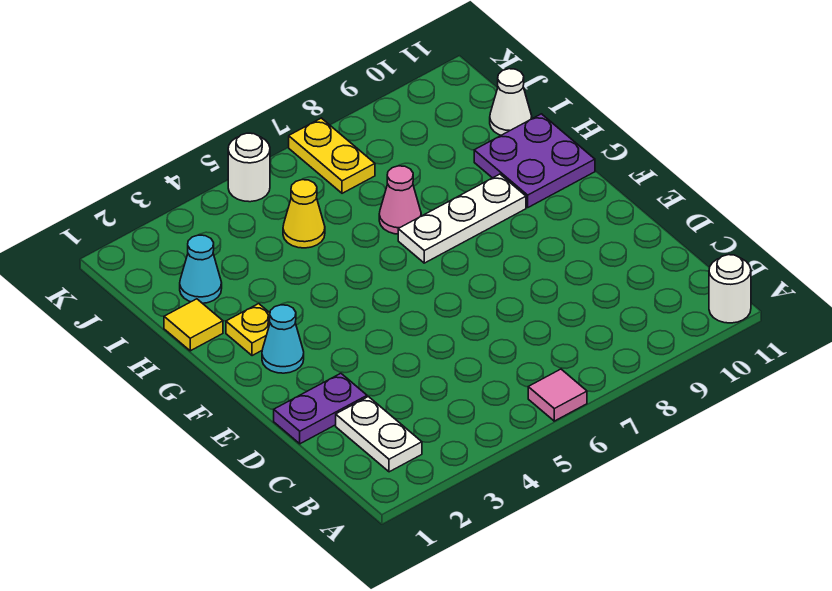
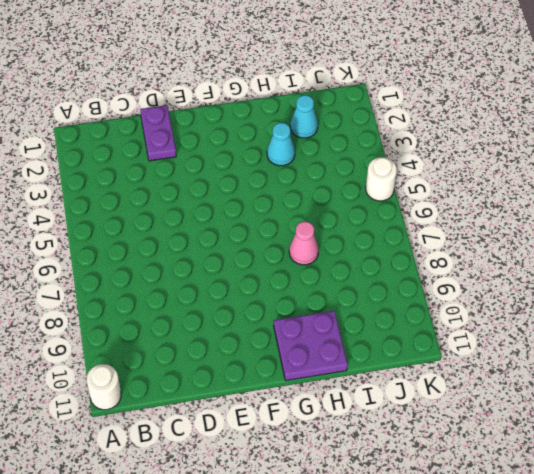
cyan cone H3 level 1 -> cyan cone F2 level 1
none -> pink tile A6 level 1
none -> white plate B2:C2 level 1
none -> yellow plate G2 level 1

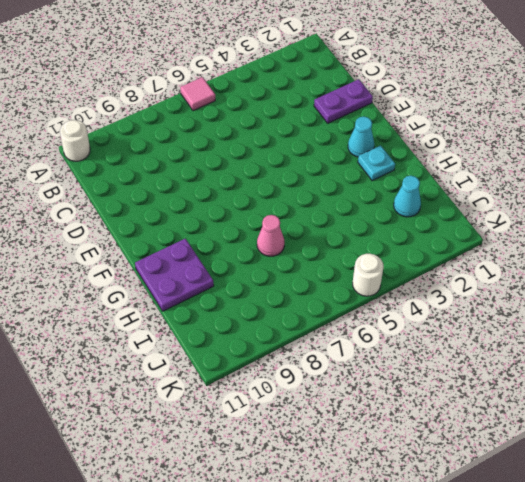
cyan plate G2 level 1 -> yellow plate G2 level 1
none -> white plate B2:C2 level 1
none -> white plate G7:G9 level 1
none -> yellow tile H1 level 1

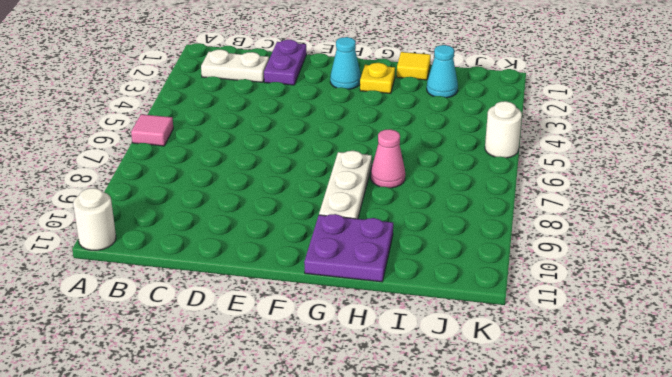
none -> yellow cone I5 level 1
none -> white cone I11 level 1
none -> yellow plate J7:K7 level 1

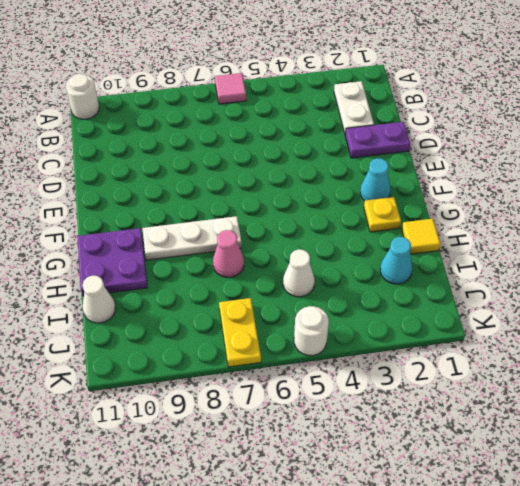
white cone I5 level 1 -> yellow cone I5 level 1

